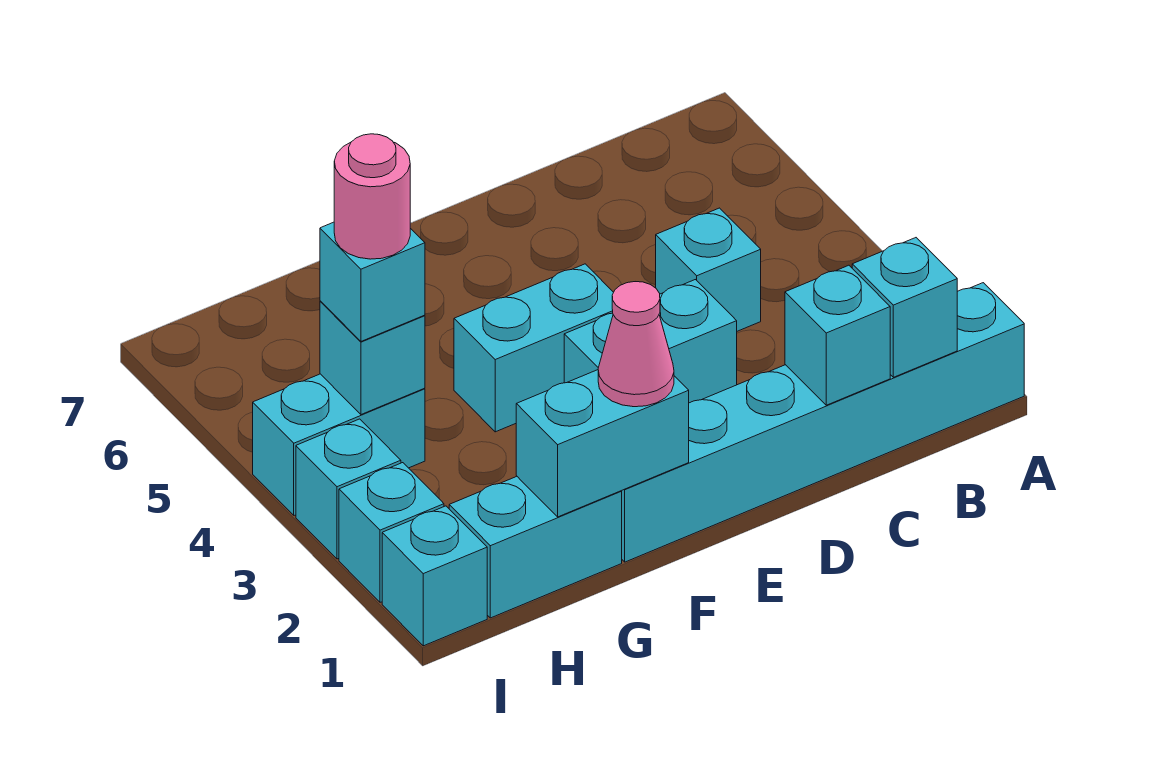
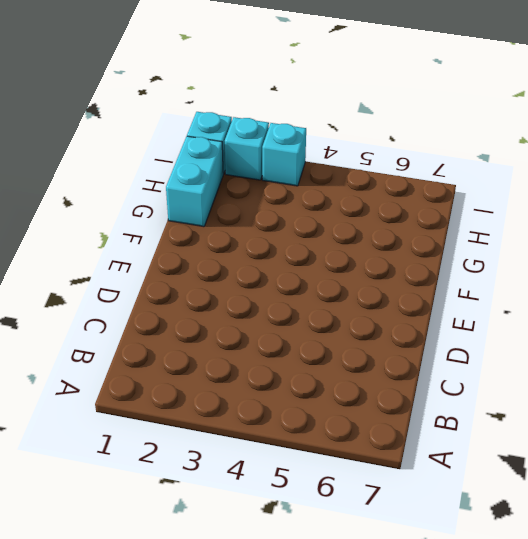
none -> cyan brick A1:F1 level 1
none -> cyan brick C4 level 1
none -> cyan brick D3:E3 level 1

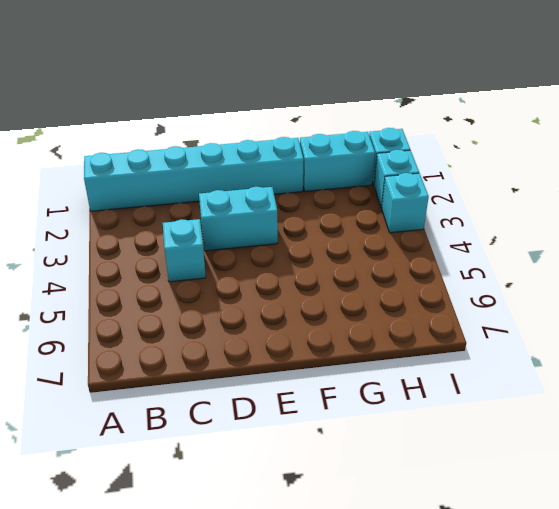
none -> cyan brick E4:F4 level 1
none -> cyan brick H4:I4 level 1
none -> cyan brick B1 level 2

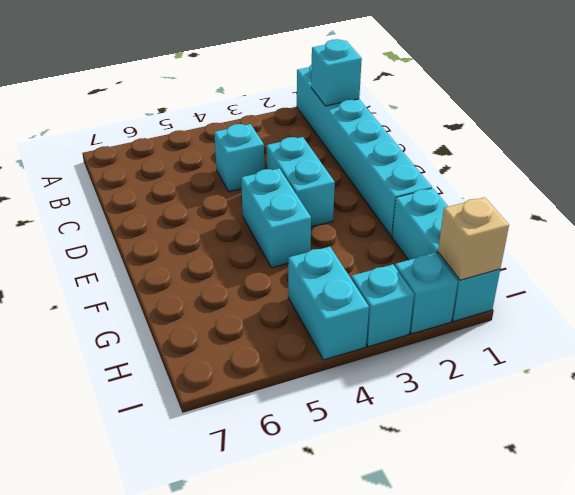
tan brick I1 level 2 -> none
none -> cyan brick C1 level 2
none -> cyan brick F1:G1 level 2
none -> cyan brick H4 level 2

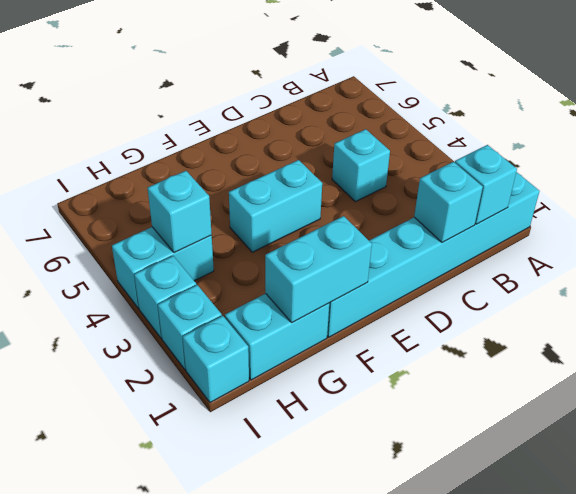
none -> cyan brick D3:E3 level 1
none -> pink cone F1 level 3
none -> cyan brick H4 level 3

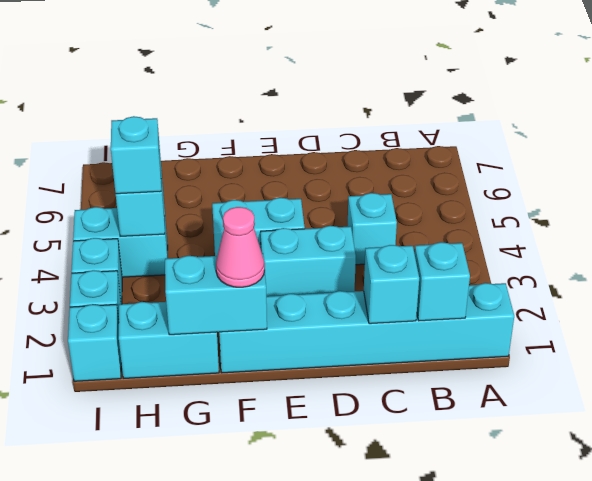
none -> pink round brick H4 level 4

